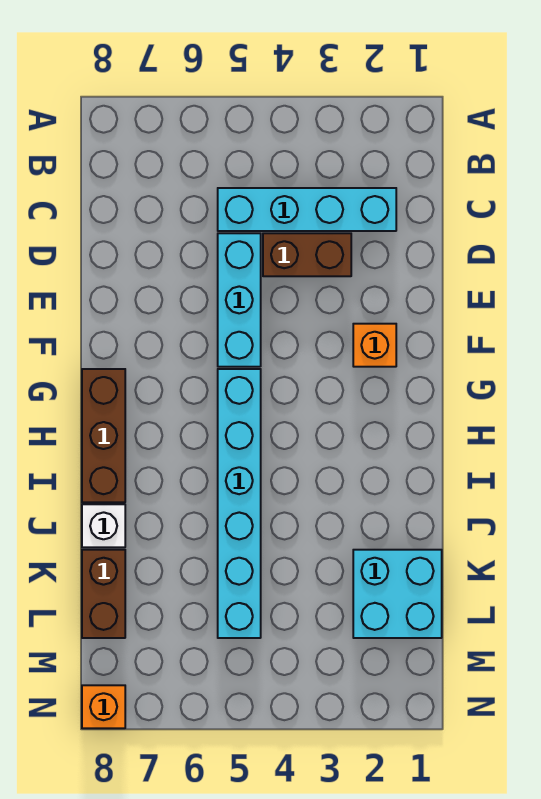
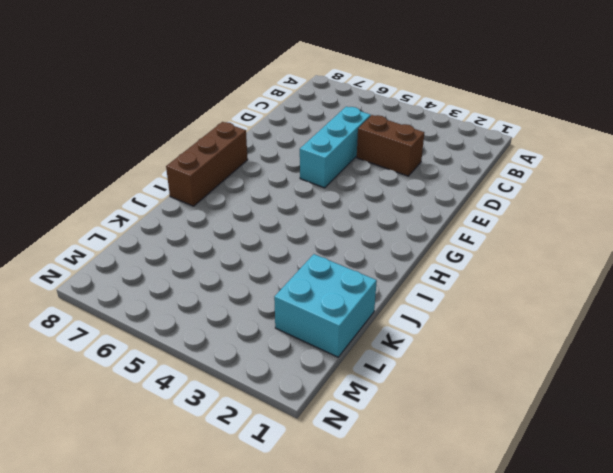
none -> cyan brick C2:C5 level 1
none -> orange brick F2 level 1

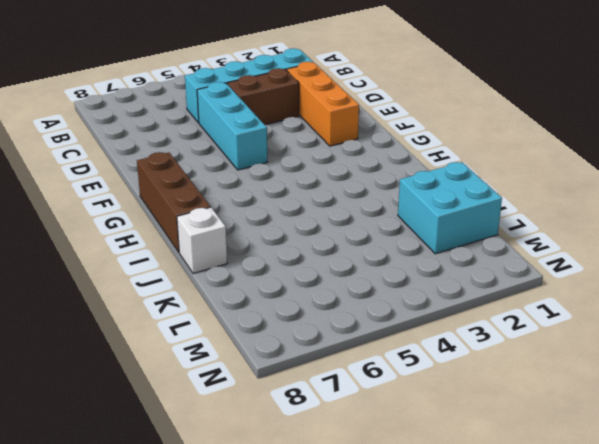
orange brick D2:F2 level 1 -> orange brick F2 level 1
none -> cyan brick G5:L5 level 1
none -> brown brick K8:L8 level 1

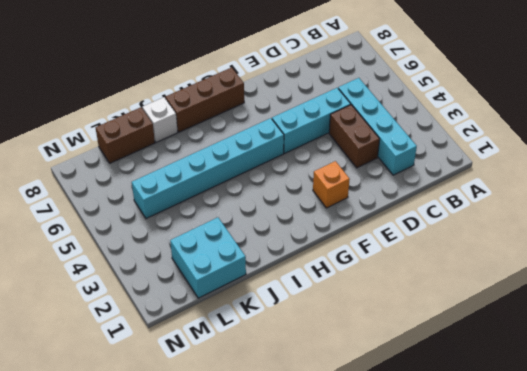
none -> orange brick N8 level 1

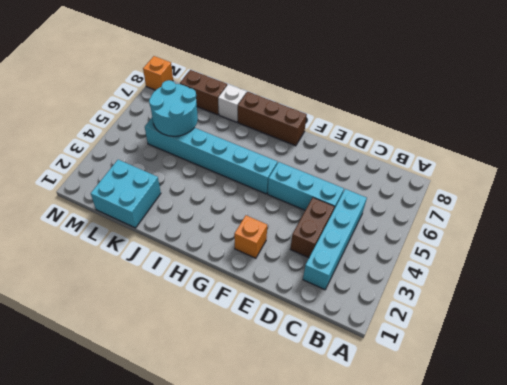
cyan round brick K5:L6 level 2 -> none

